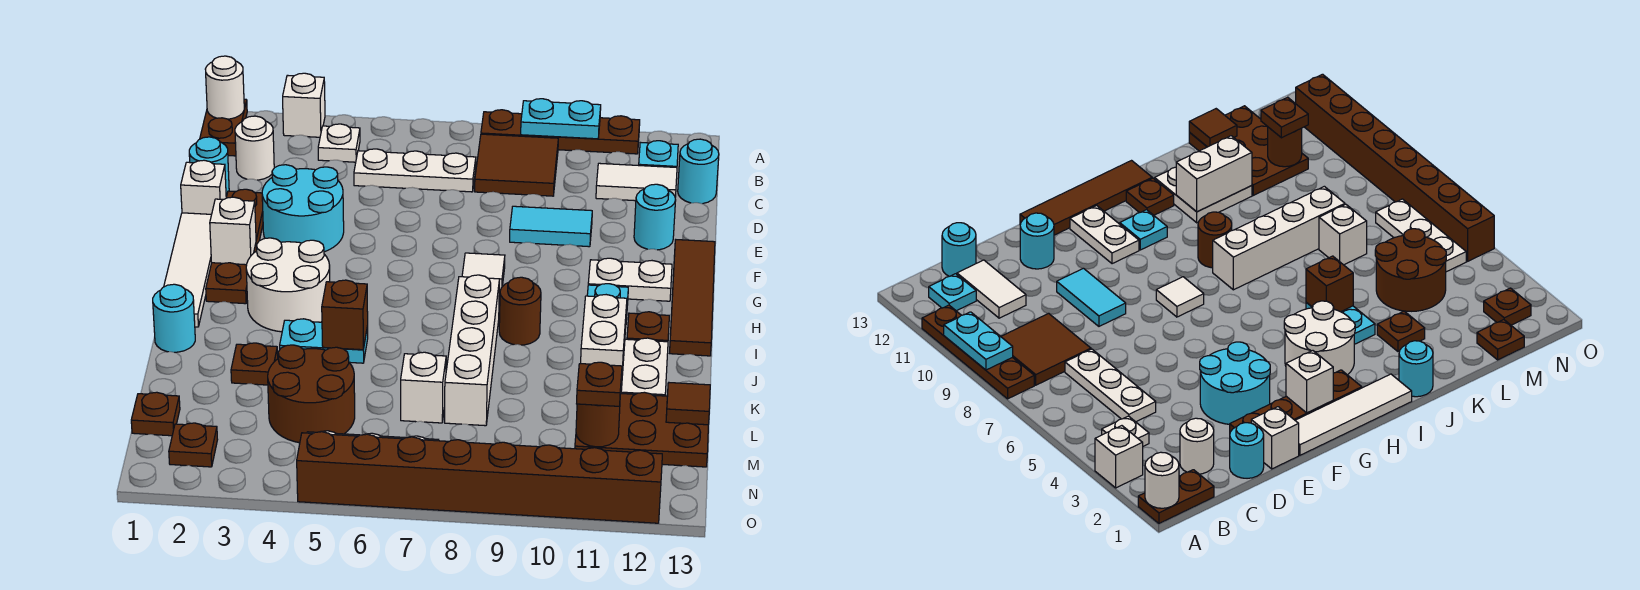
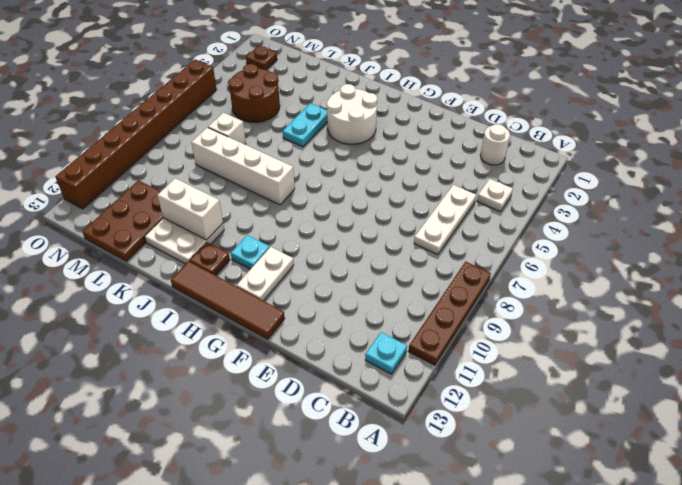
none -> brown plate A1:B1 level 1
none -> white brick A3 level 1
none -> brown tile B8:C9 level 1
none -> white tile C11:C12 level 1

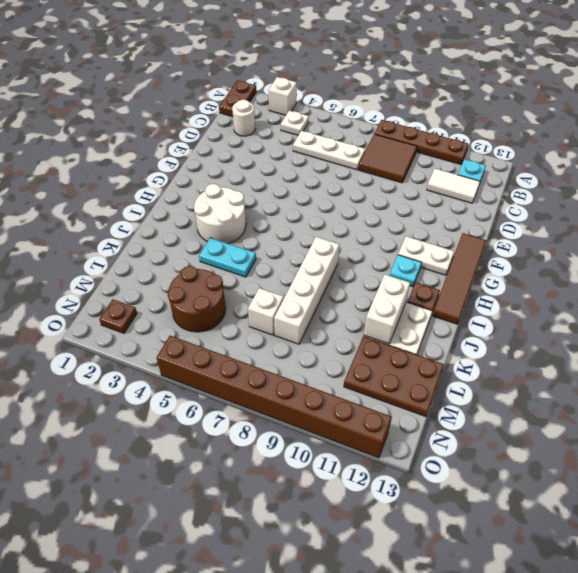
none -> cyan round brick C13 level 1
none -> cyan round brick D1 level 1
none -> white brick E1 level 1
none -> brown plate E2:H2 level 1

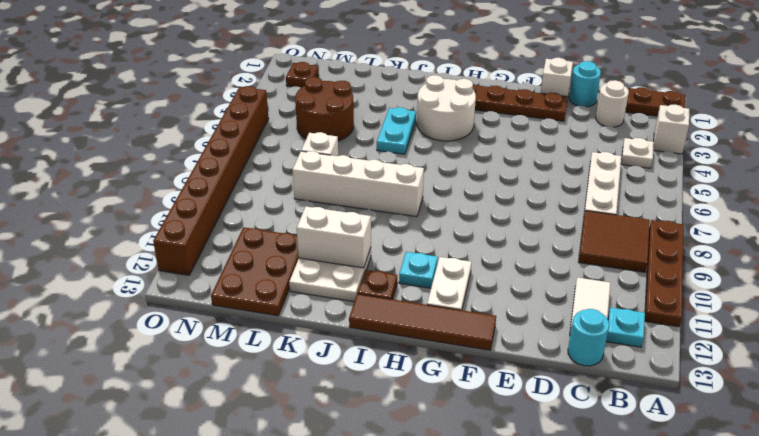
none -> cyan round brick E3:F4 level 1
none -> cyan tile E9:E10 level 1
none -> cyan round brick E12 level 1
none -> white tile F1:I1 level 1

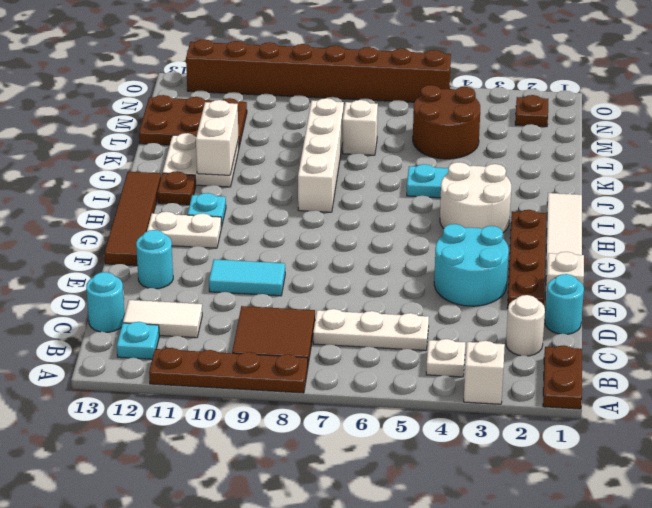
none -> white tile G8 level 1
none -> brown round brick I9 level 1
none -> cyan round brick J1 level 1
none -> brown plate K3 level 1

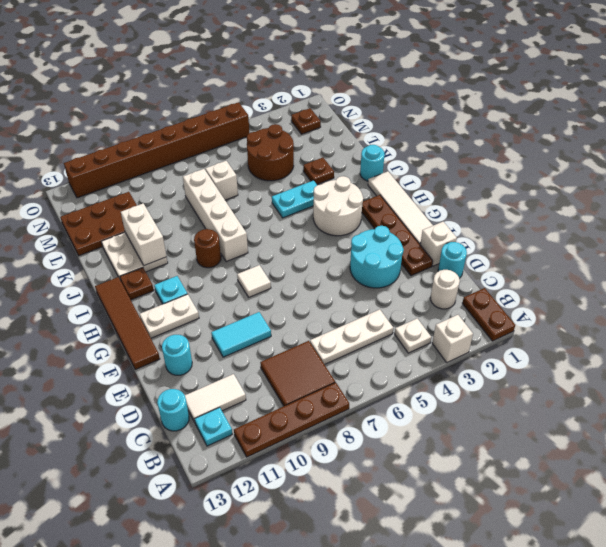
none -> brown plate M1 level 1
none -> white plate N5:N7 level 1
none -> white round brick A1 level 2
none -> cyan plate A9:A10 level 2

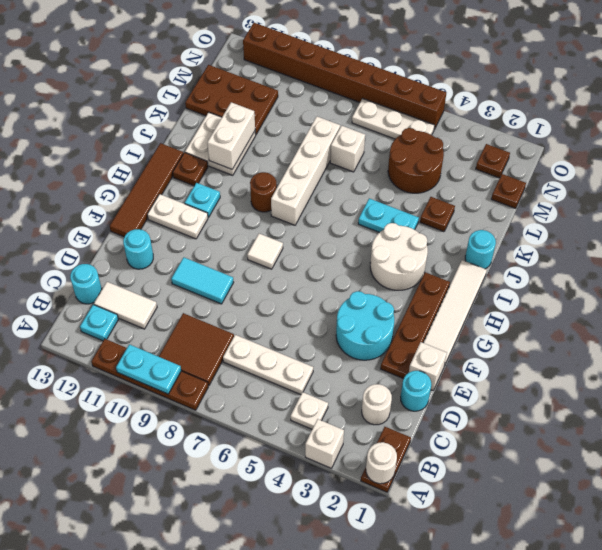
none -> white brick G2 level 2
none -> brown brick J5 level 2
none -> brown tile L13 level 2
none -> brown round brick M11 level 2

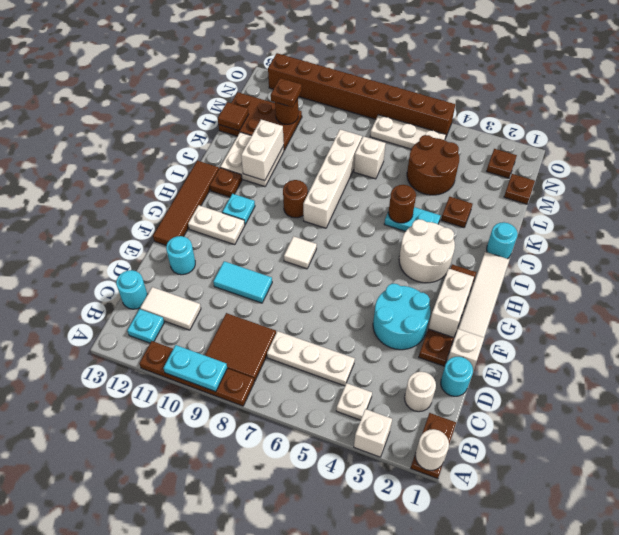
white brick F2:G2 level 2 -> white brick G2 level 2
brown round brick J5 level 2 -> brown brick J5 level 2

